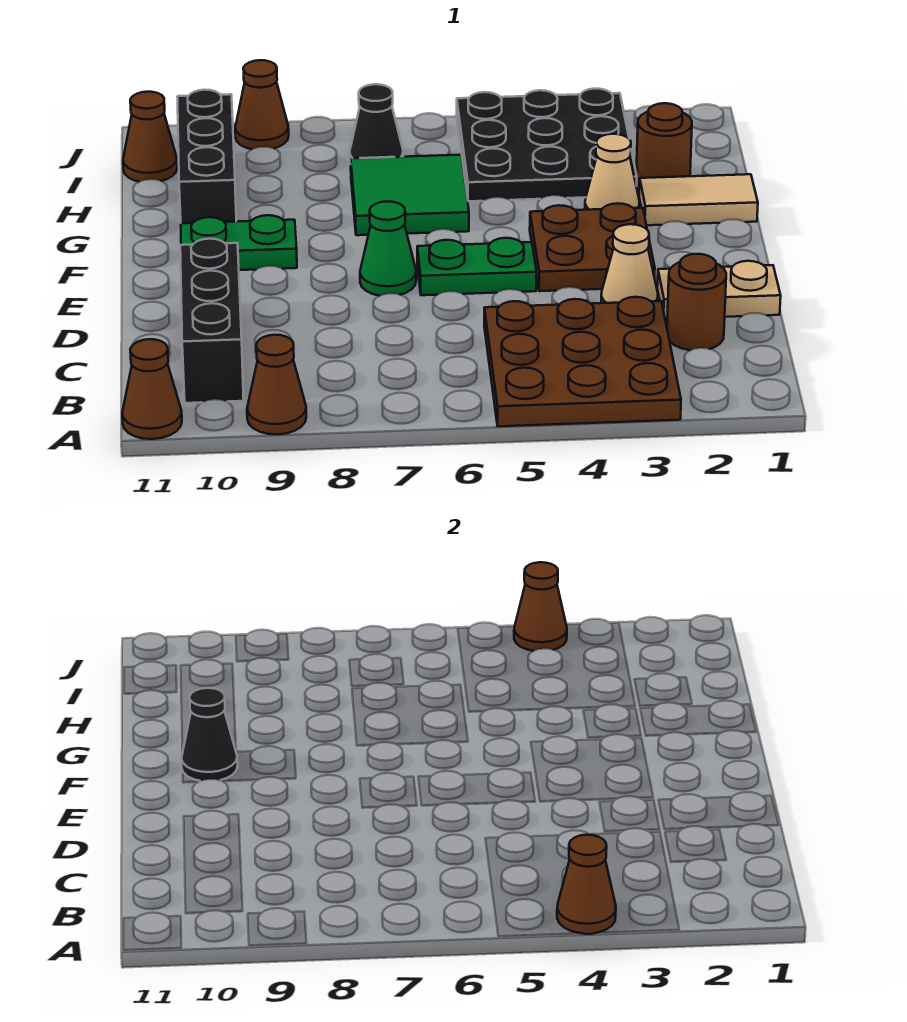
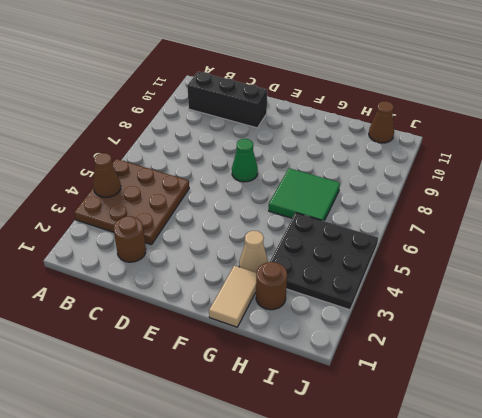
none -> brown cone A9 level 1
none -> brown cone A11 level 1
none -> tan plate D1:D2 level 1

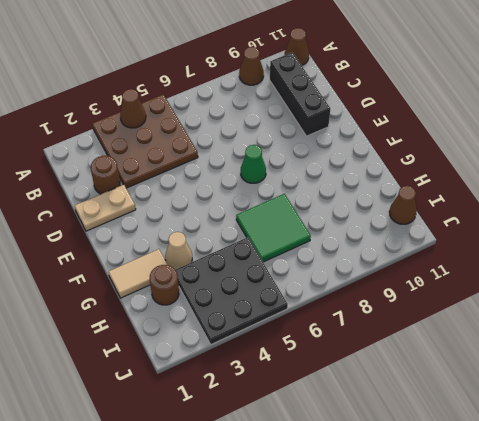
none -> tan cone D3 level 1
none -> brown plate E3:F4 level 1
none -> green plate E5:E6 level 1

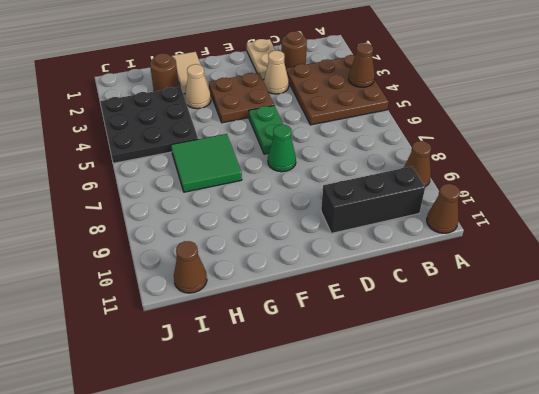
none -> green plate F9:F10 level 1
none -> black brick G10:I10 level 1
none -> black cone I7 level 1

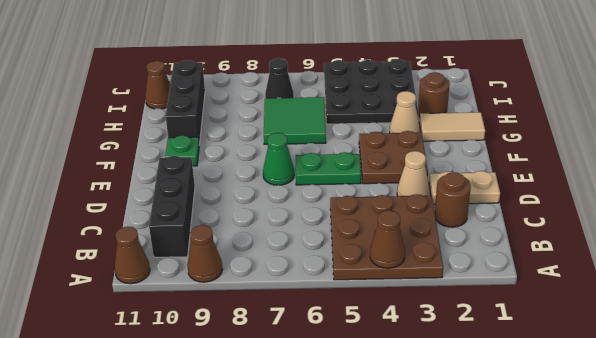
green plate F10 level 1 -> green plate F9:F10 level 1
none -> brown cone J9 level 1
none -> black cone F10 level 2
none -> brown cone J4 level 2

